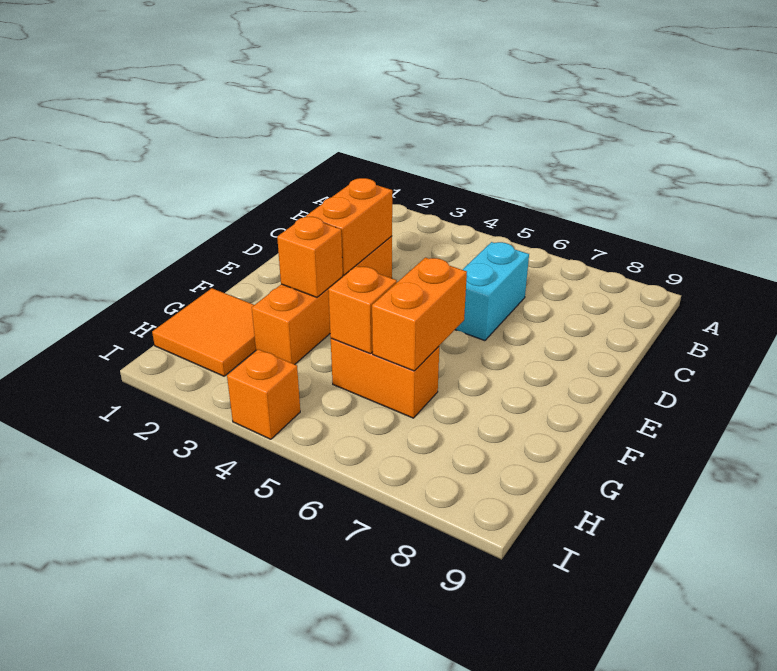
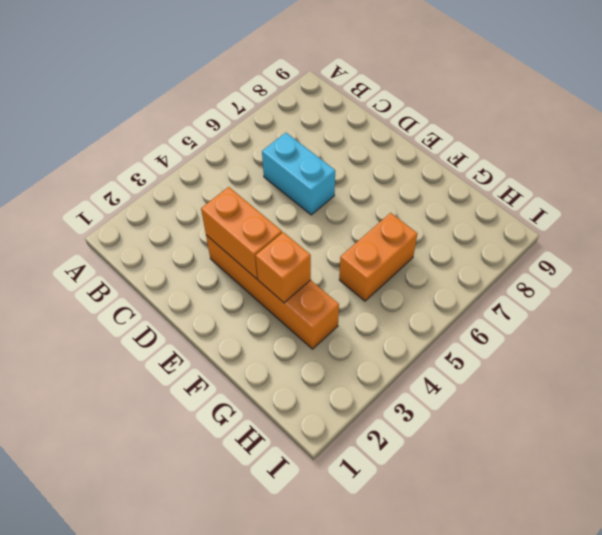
none -> orange tile G1:H2 level 1
none -> orange brick I4 level 1

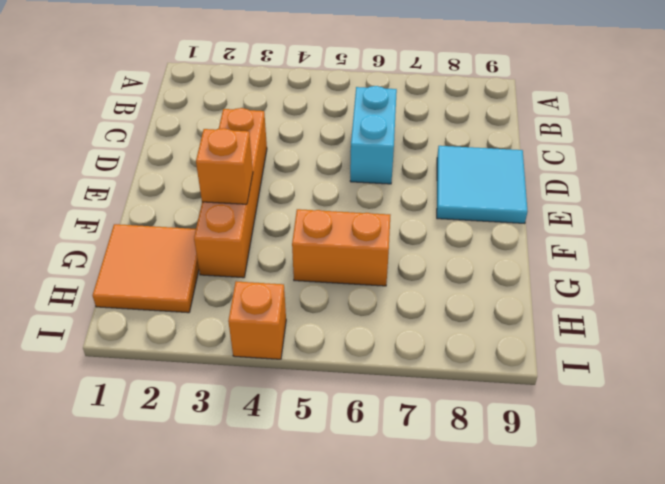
cyan tile D8:E9 level 1 -> none
none -> orange brick D3:E3 level 2
none -> orange brick F6:G6 level 2

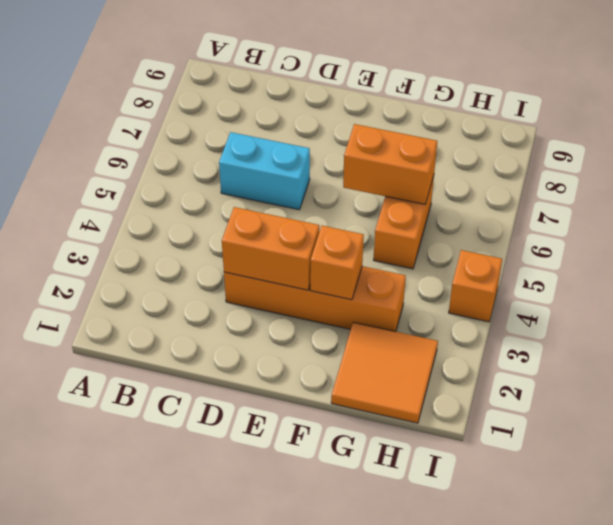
none -> orange brick G5 level 2

